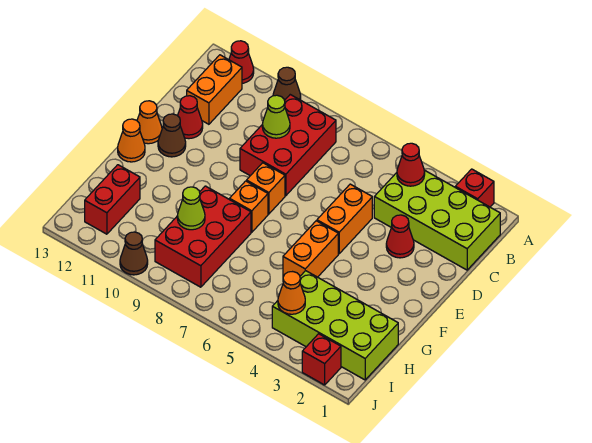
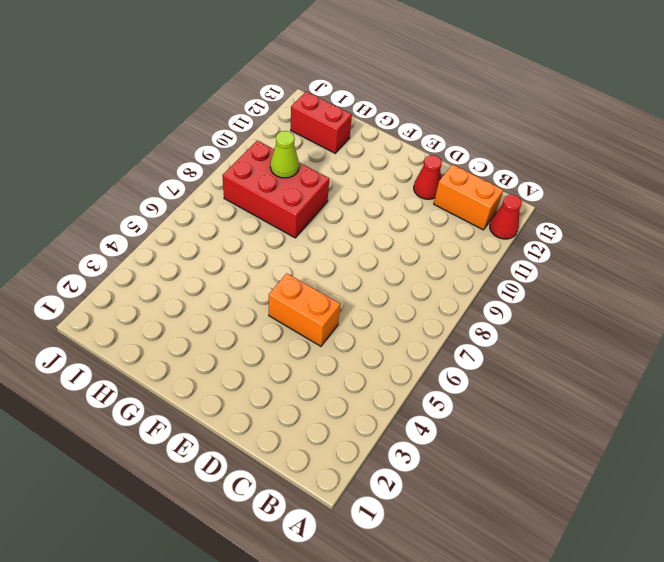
none -> red brick A2 level 1
none -> brown cone A10 level 1
none -> lime brick B1:C4 level 1

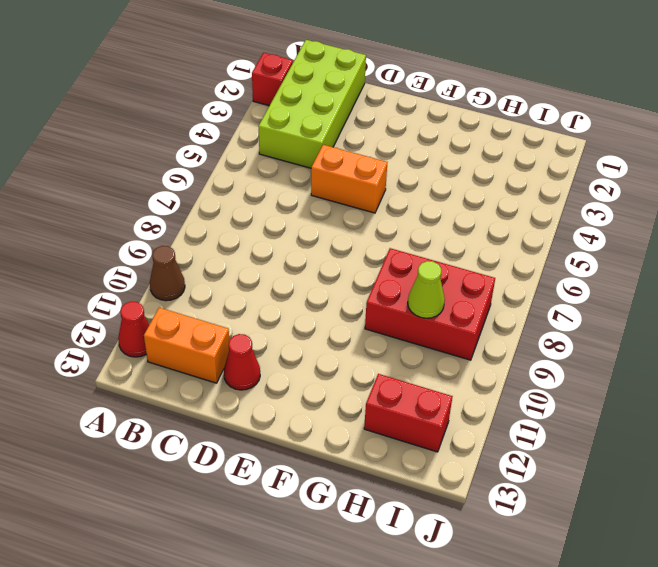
none -> red brick B8:D9 level 1
none -> red cone D3 level 1
none -> orange brick E8 level 1

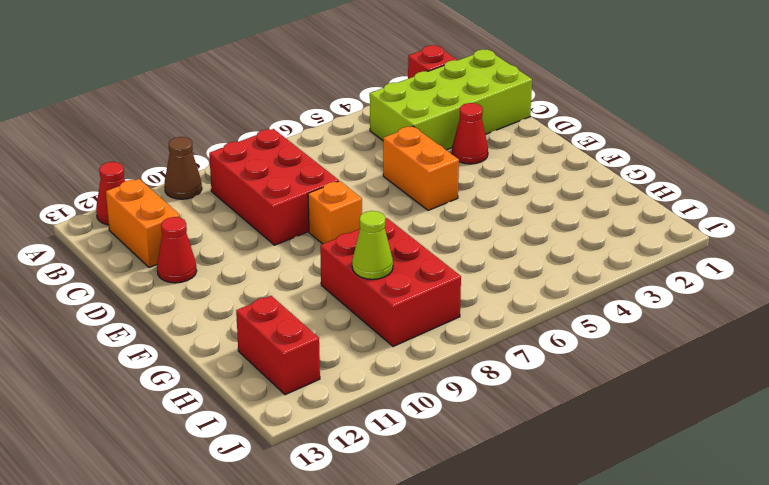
none -> brown cone E12 level 1
none -> orange cone E13 level 1
none -> orange brick F5:G5 level 1

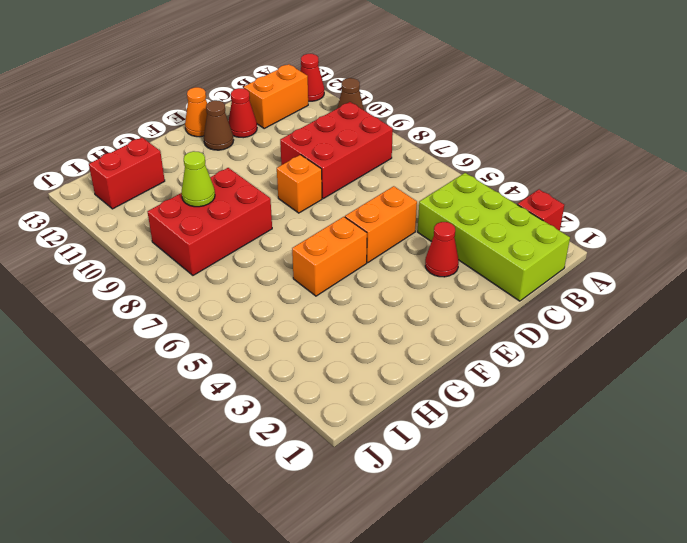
none -> orange brick F8 level 1
none -> orange cone F13 level 1
none -> lime brick H1:I4 level 1

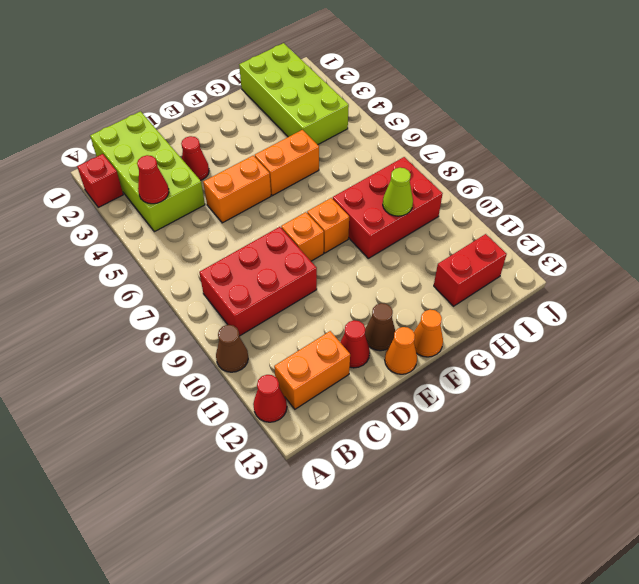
none -> red brick J2 level 1
none -> brown cone J10 level 1
none -> lime cone C9 level 2

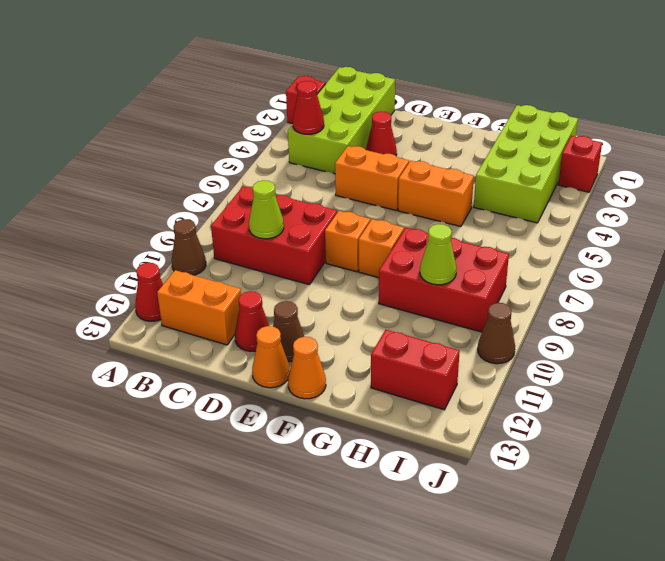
none -> orange cone I4 level 2

